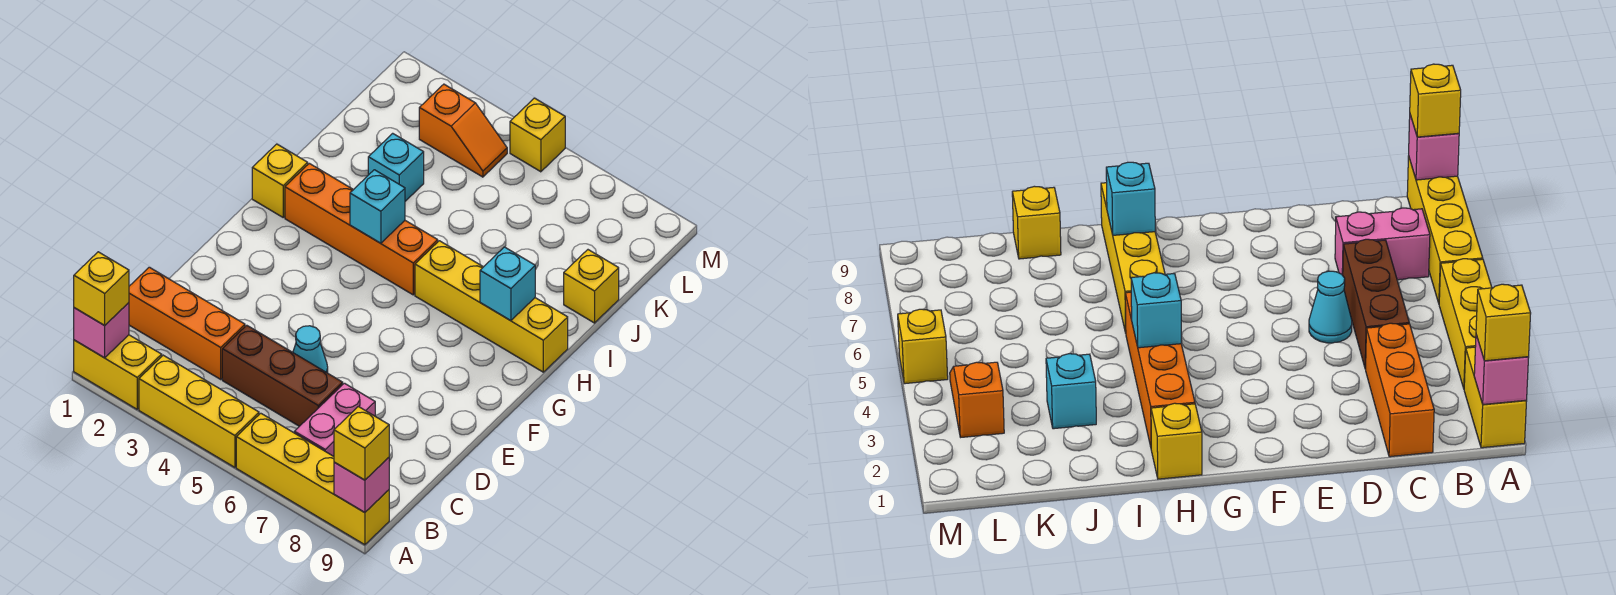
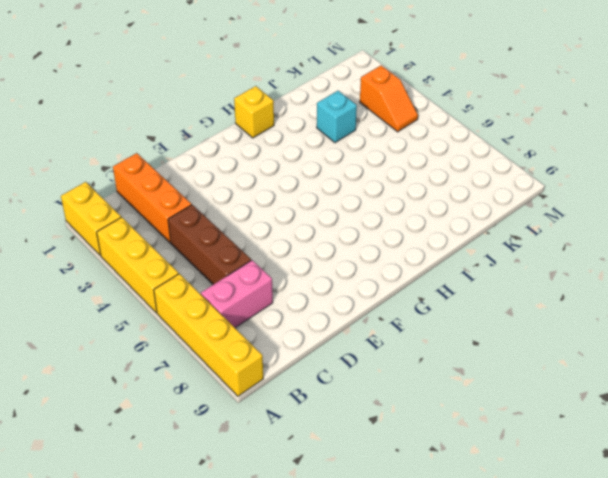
none -> cyan cone D5 level 1
none -> orange brick H2:H5 level 1
none -> yellow brick H6:H9 level 1

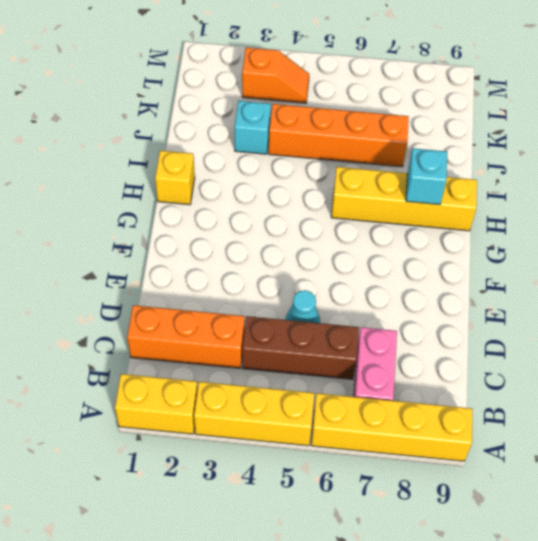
orange brick J4:J7 level 1 -> orange brick H2:H5 level 1
none -> yellow brick J9 level 1
none -> yellow brick M5 level 1
none -> pink brick A1 level 2

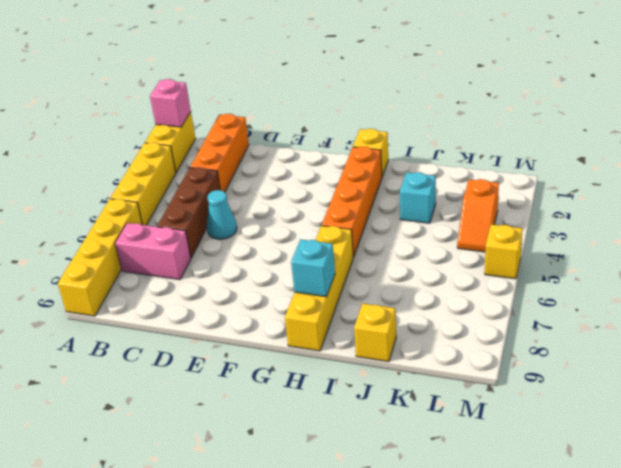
none -> pink brick A9 level 2
none -> cyan brick H4 level 2
none -> yellow brick A1 level 3

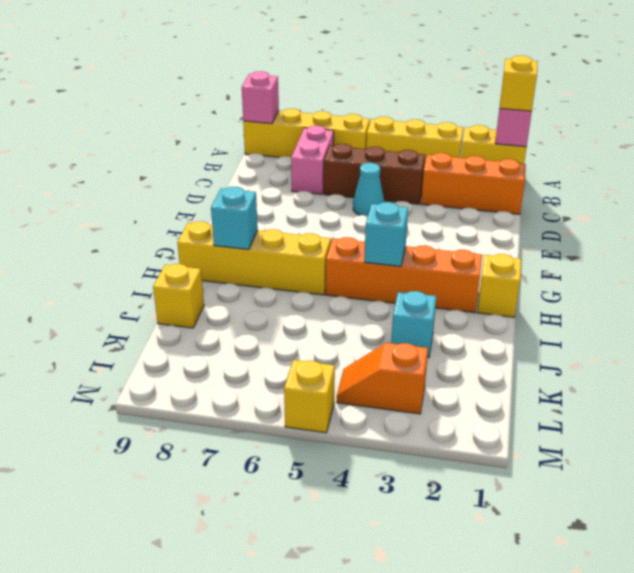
none -> yellow brick A9 level 3

